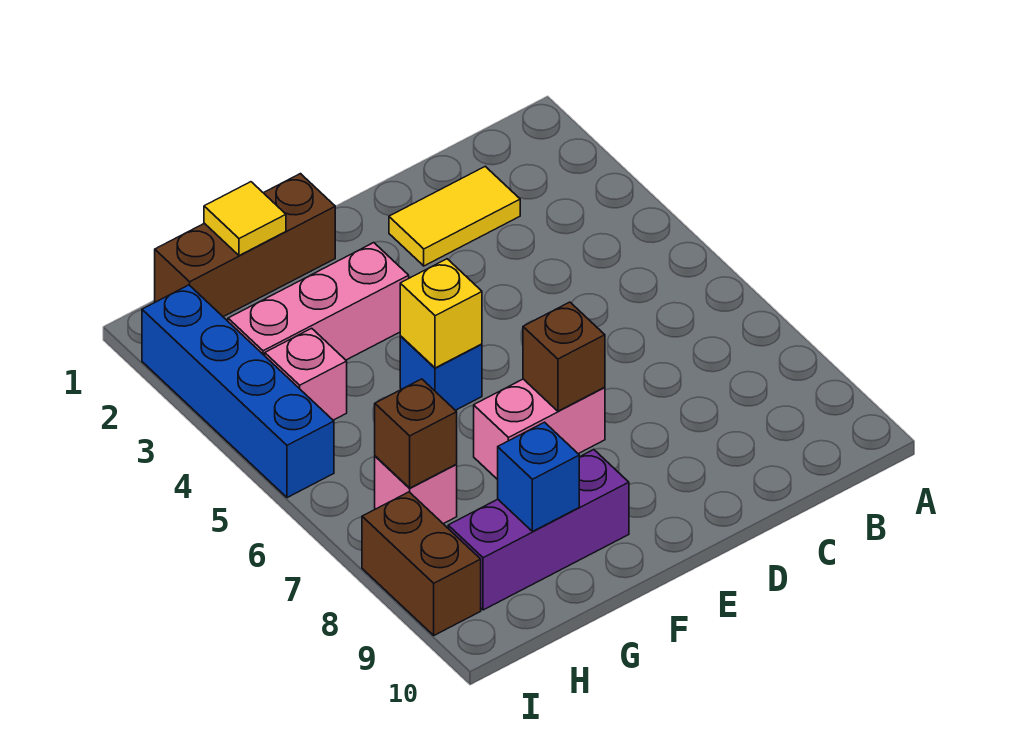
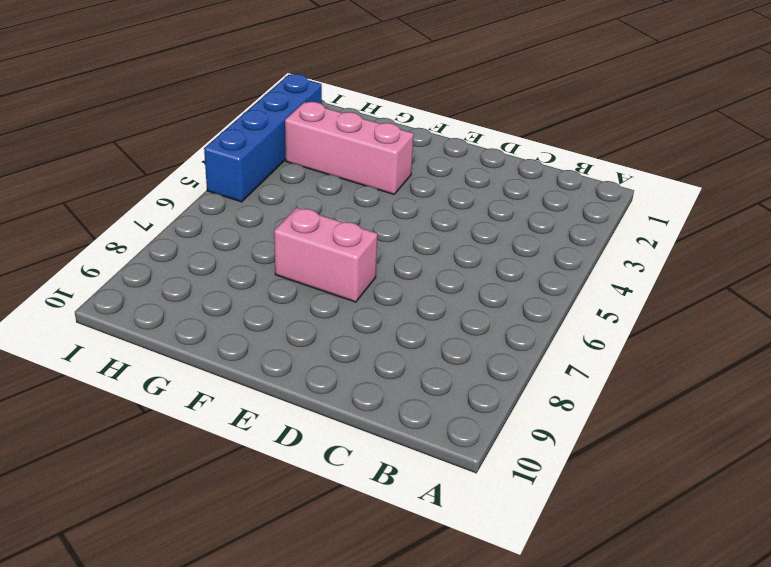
none -> yellow tile C2:D2 level 1
none -> brown brick F1:H1 level 1
none -> blue brick F5 level 1

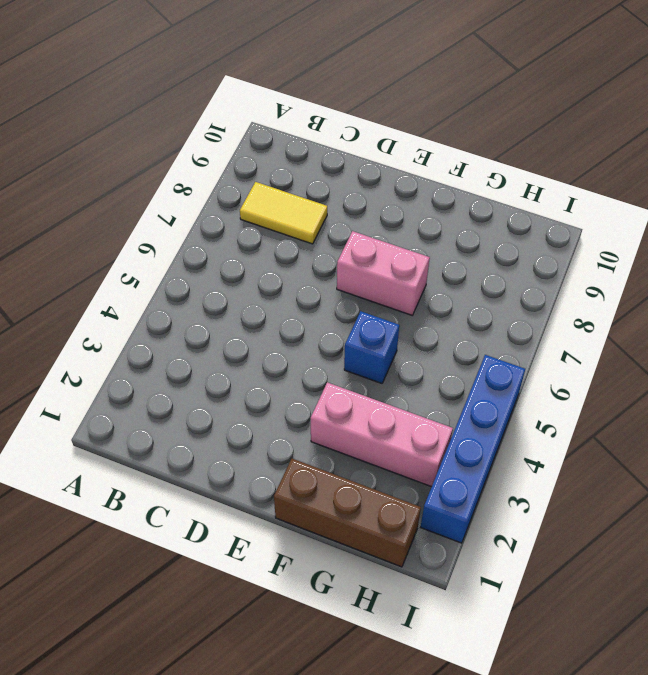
yellow tile B8:C8 level 1 -> yellow tile C2:D2 level 1
none -> purple brick F9:H9 level 1
none -> pink brick H4 level 1
none -> pink brick H7 level 1

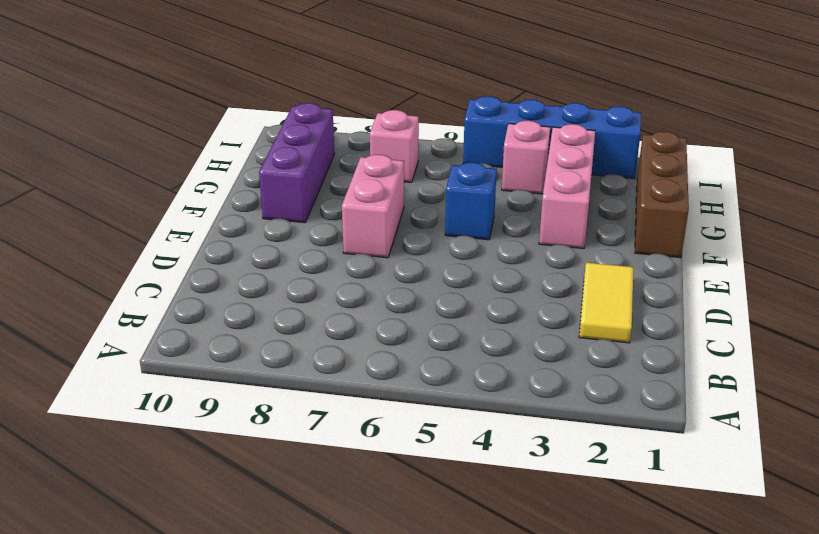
none -> brown brick I8:I9 level 1
none -> brown brick E7 level 2
none -> yellow brick F5 level 2

